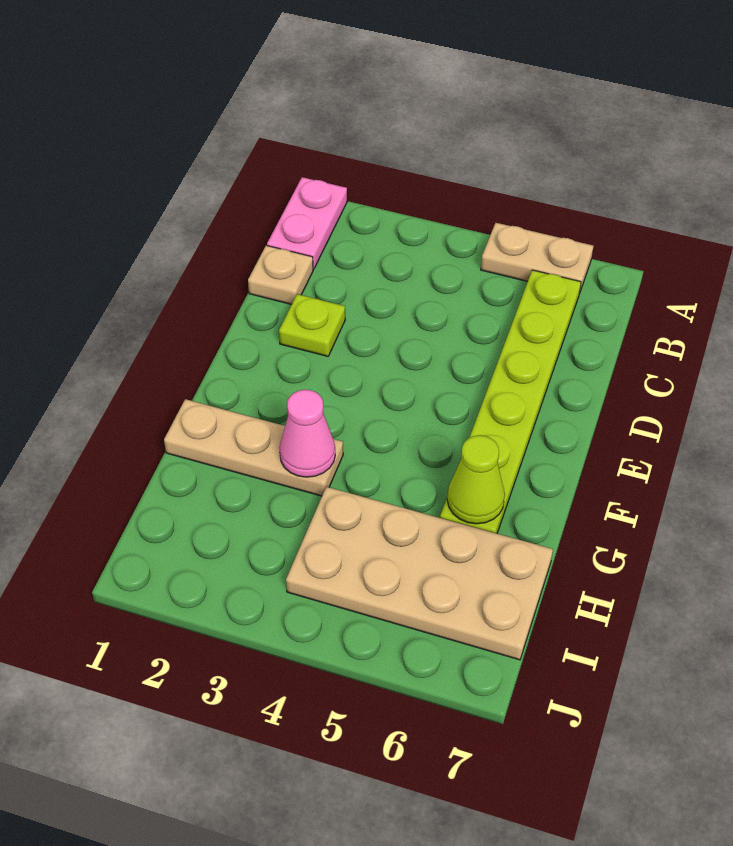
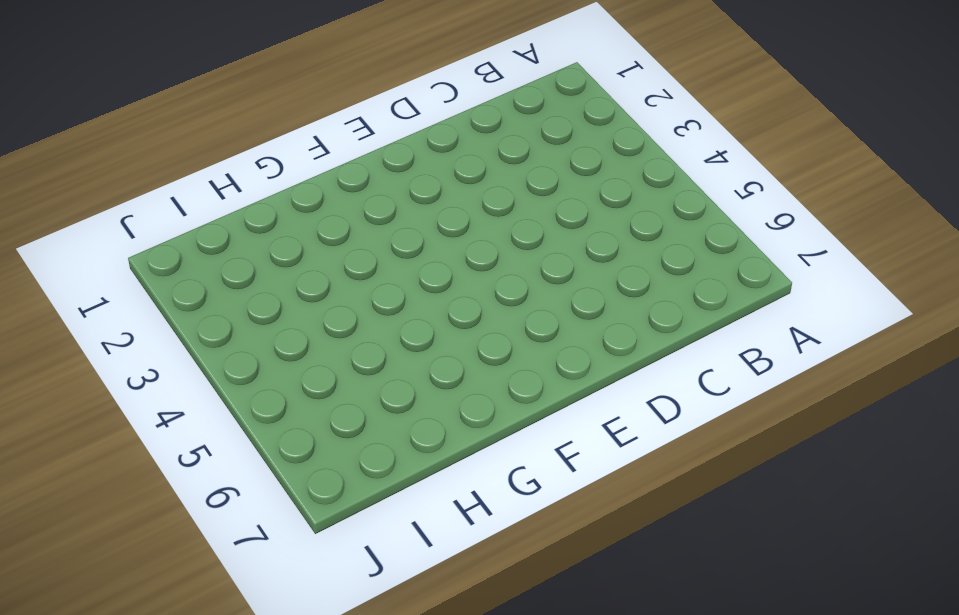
none -> pink plate A1:B1 level 1
none -> tan plate A5:A6 level 1

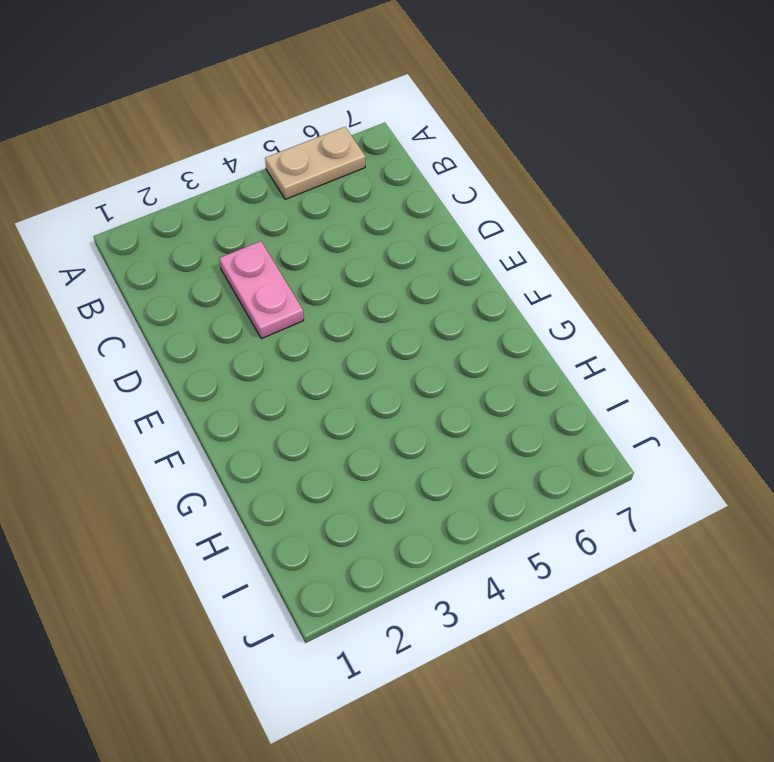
pink plate C3:D3 level 1 -> pink plate A1:B1 level 1
none -> lime plate B6:G6 level 1
none -> tan plate C1 level 1

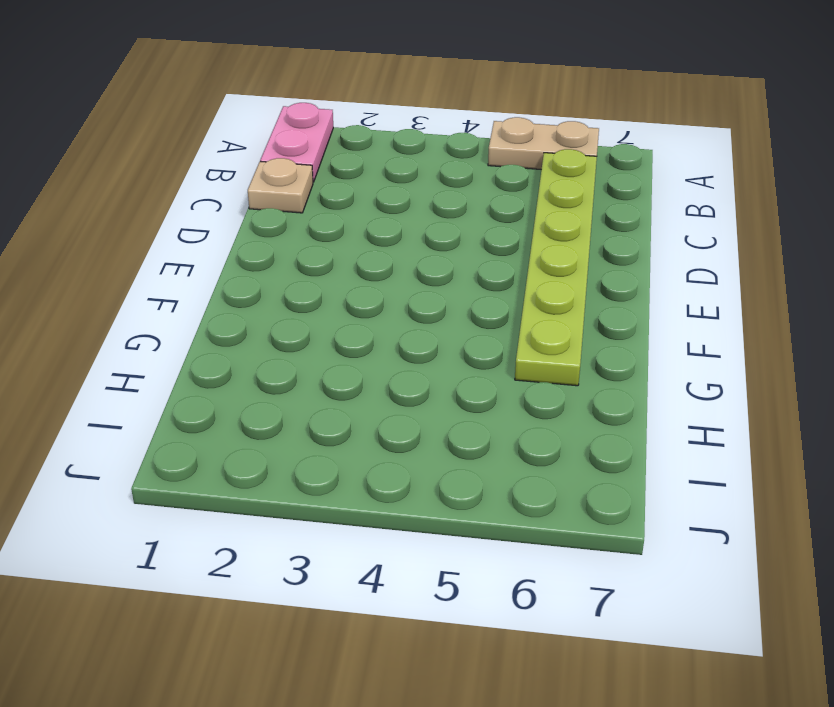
none -> lime plate D2 level 1
none -> tan plate G1:G3 level 1

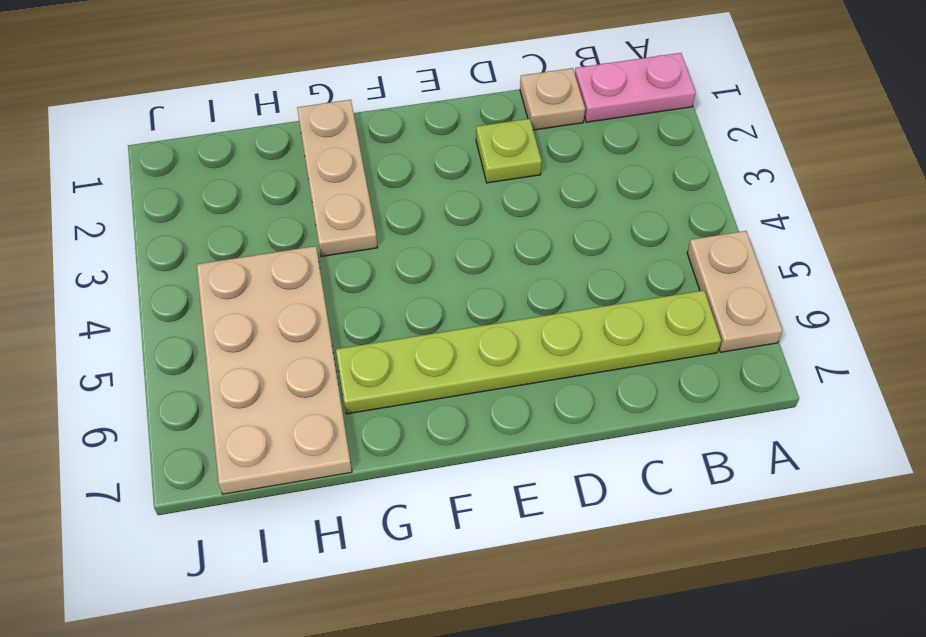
none -> pink cone G3 level 2
none -> lime cone G6 level 2

